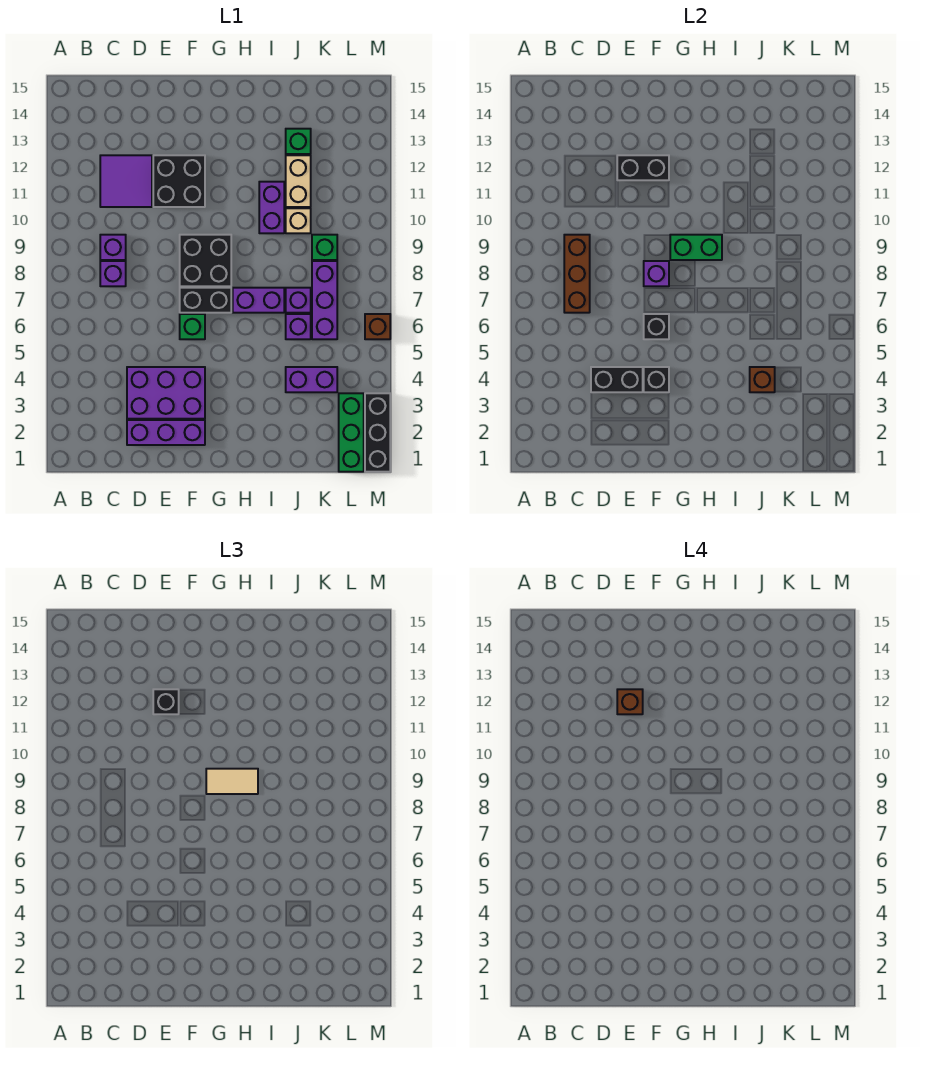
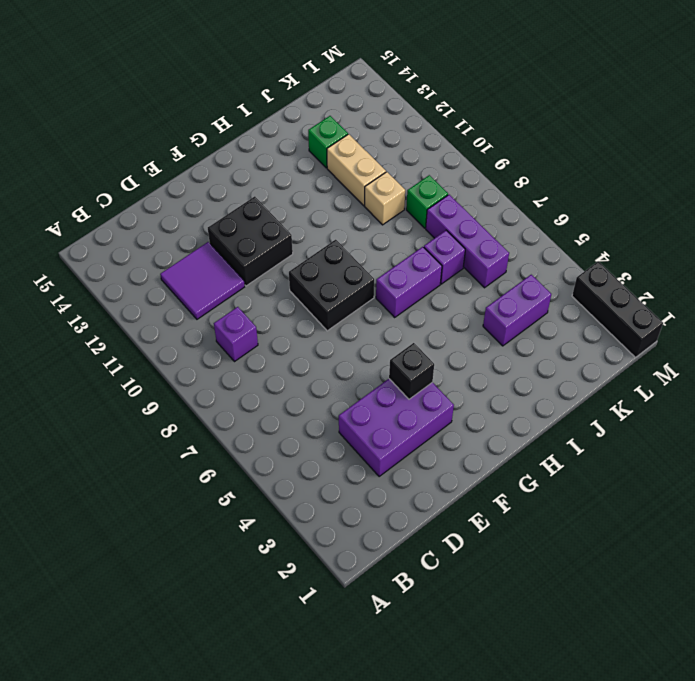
none -> purple brick C8 level 1
none -> purple brick D2:F2 level 1
none -> green brick F6 level 1
none -> black brick F7:G7 level 1

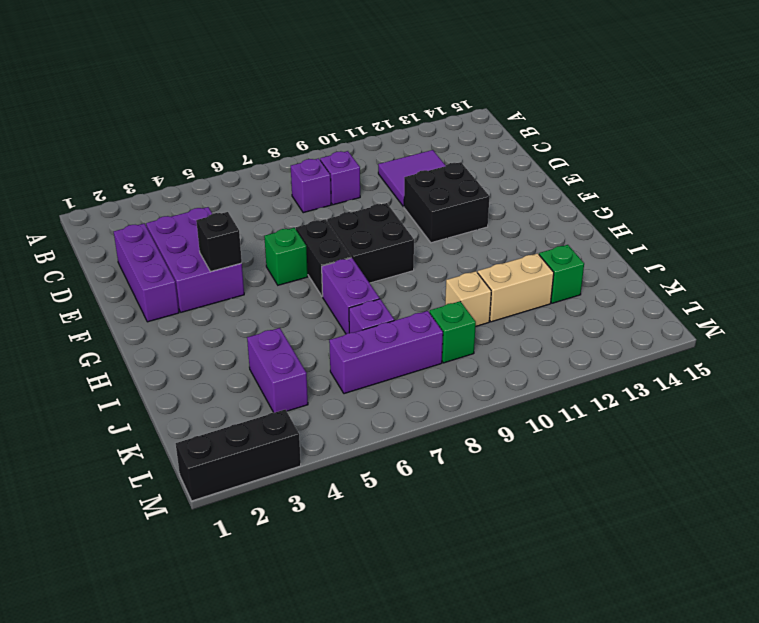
none -> purple brick I10:I11 level 1
none -> purple brick J6 level 1
none -> green brick L1:L3 level 1
none -> brown brick M6 level 1

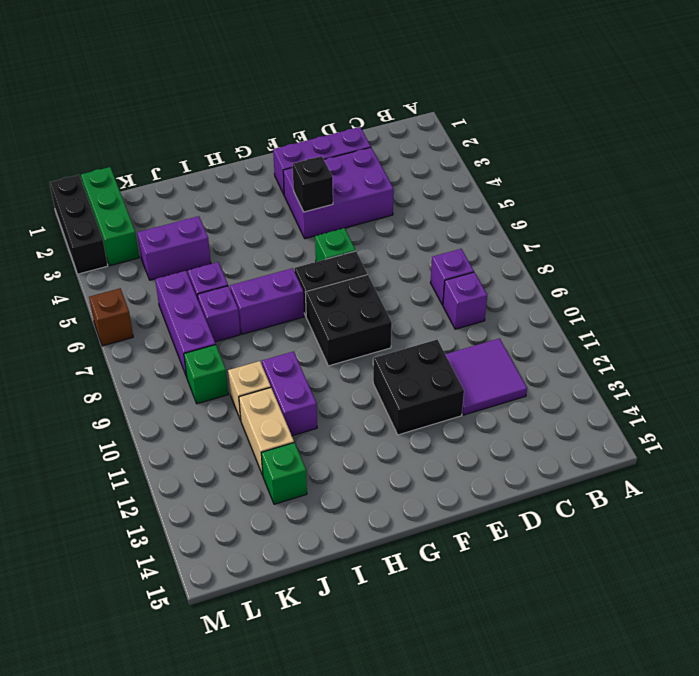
none -> brown brick C7:C9 level 2
none -> black brick D4:E4 level 2
none -> black brick E12:F12 level 2
none -> black brick F6 level 2

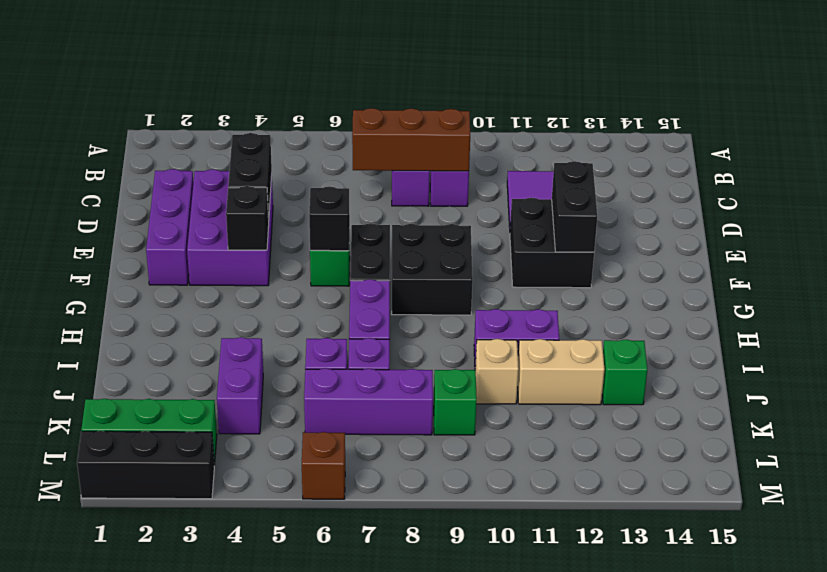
none -> purple brick F8 level 2
none -> green brick G9:H9 level 2
none -> brown brick J4 level 2
none -> black brick E12 level 3

